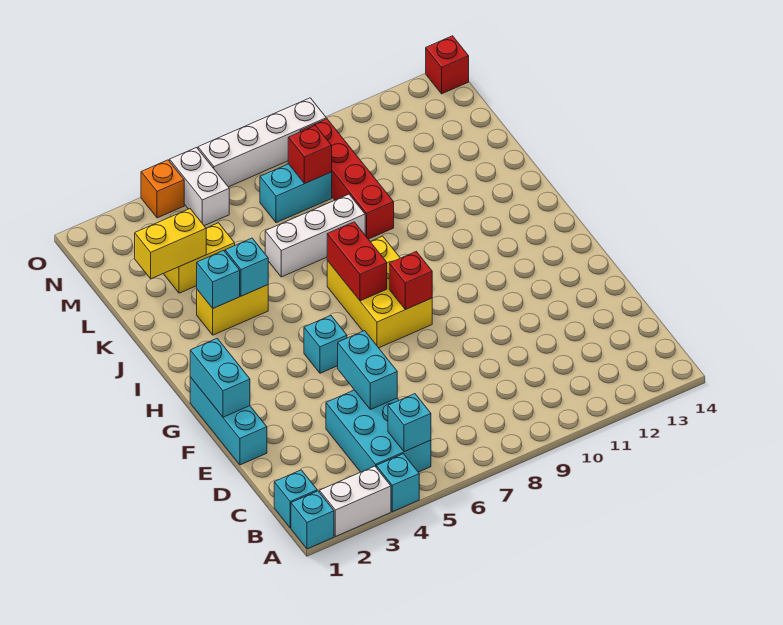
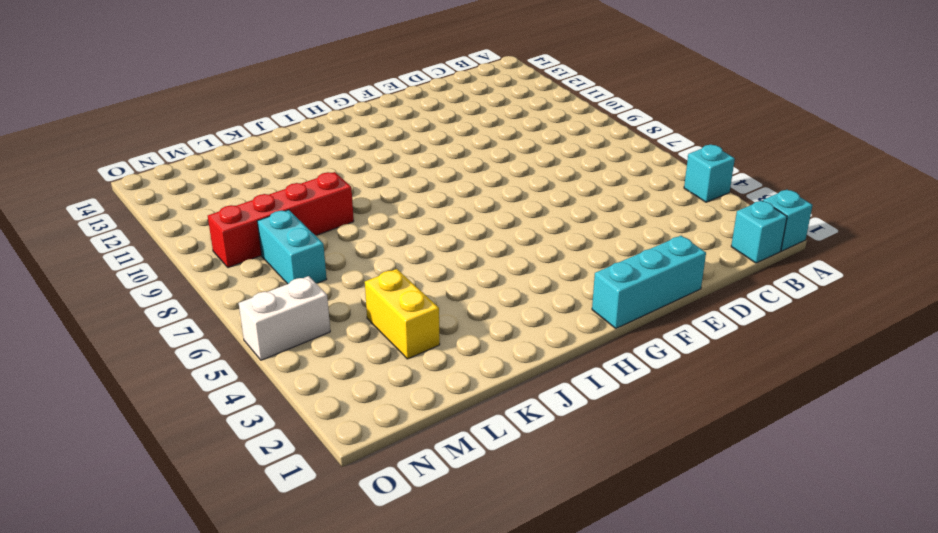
none -> white brick A2:A3 level 1
none -> cyan brick B4:D5 level 1
none -> cyan brick G5 level 1

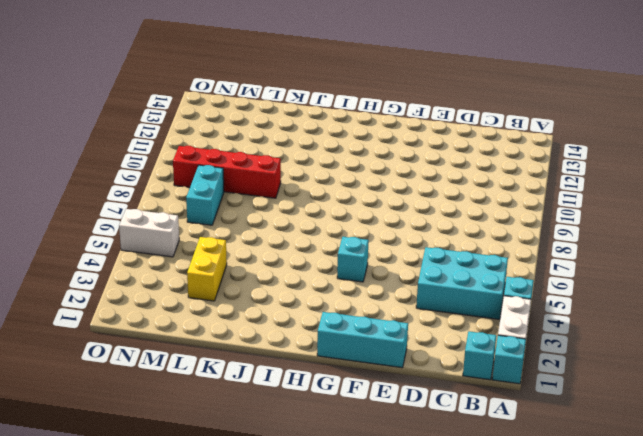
none -> yellow brick G7:I8 level 1
none -> yellow brick J3:J4 level 1
none -> white brick K6:K8 level 1

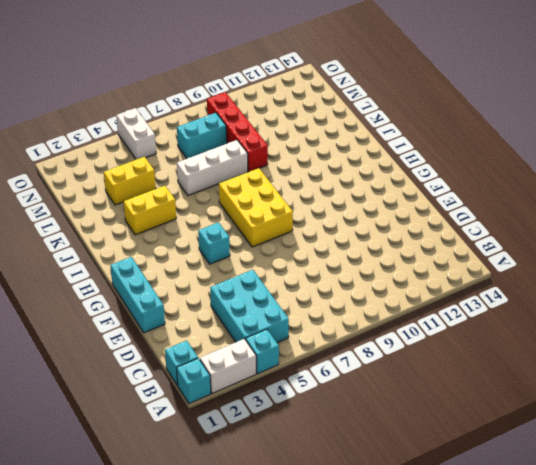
none -> orange brick O4 level 1
none -> white brick O6:O9 level 1
none -> red brick O14 level 1

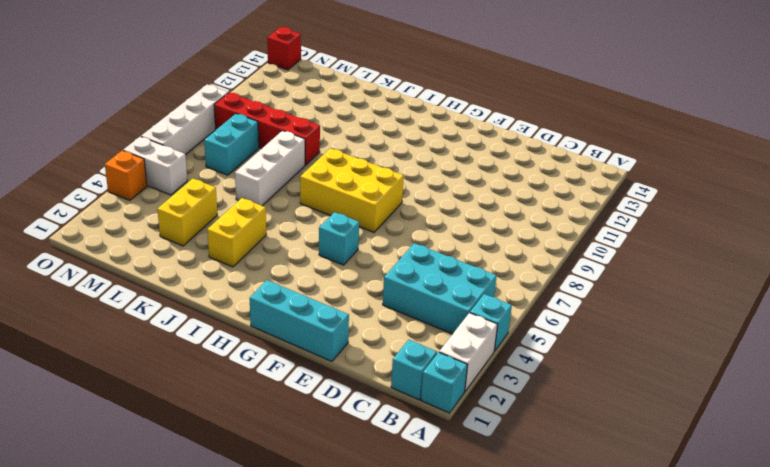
none -> cyan brick B5 level 2
none -> cyan brick D5:E5 level 2
none -> cyan brick F1:G1 level 2

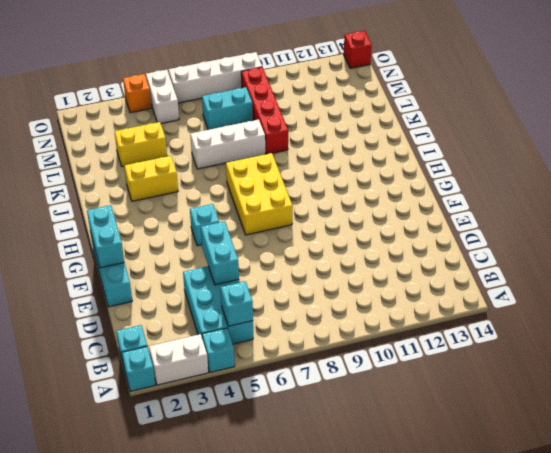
none -> red brick G8 level 2
none -> red brick H7:I7 level 2
none -> cyan brick J3 level 2

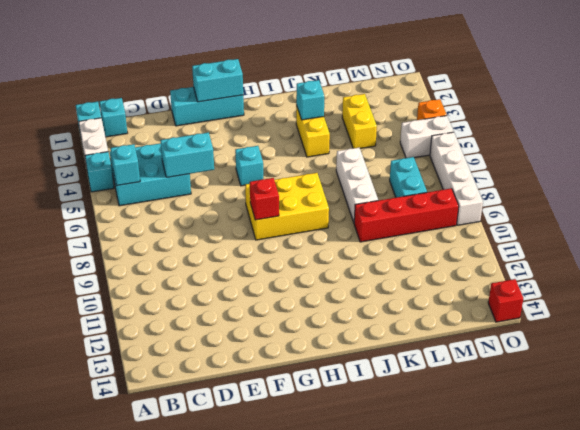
none -> red brick H7:I7 level 2
none -> cyan brick J4 level 2
none -> yellow brick L2:L3 level 2

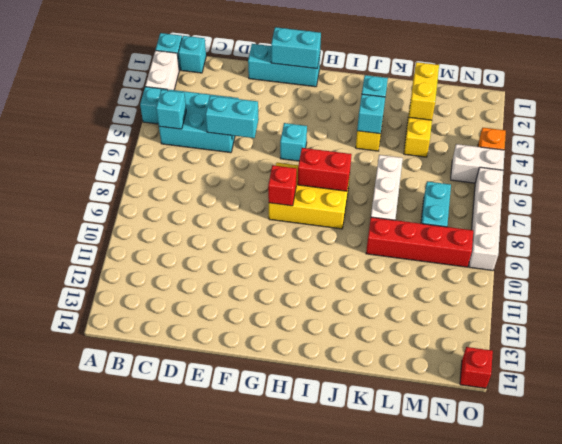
none -> red brick M8 level 2

